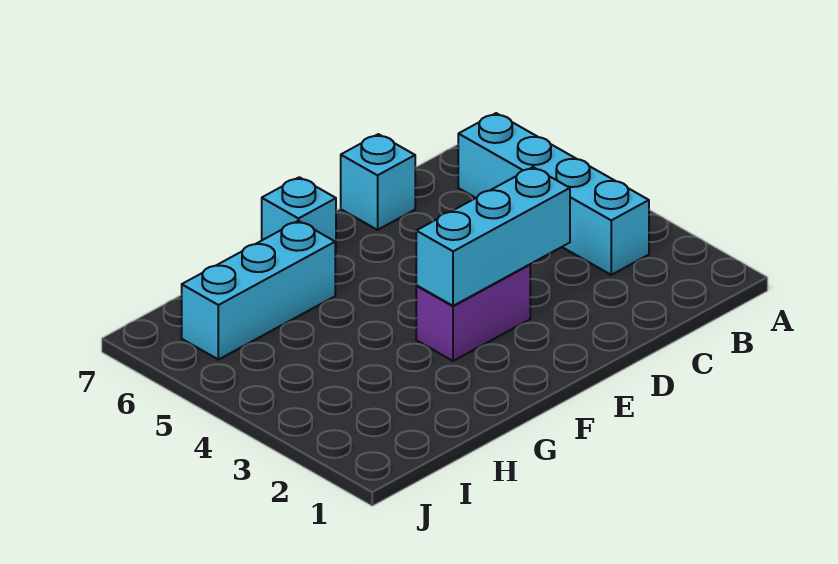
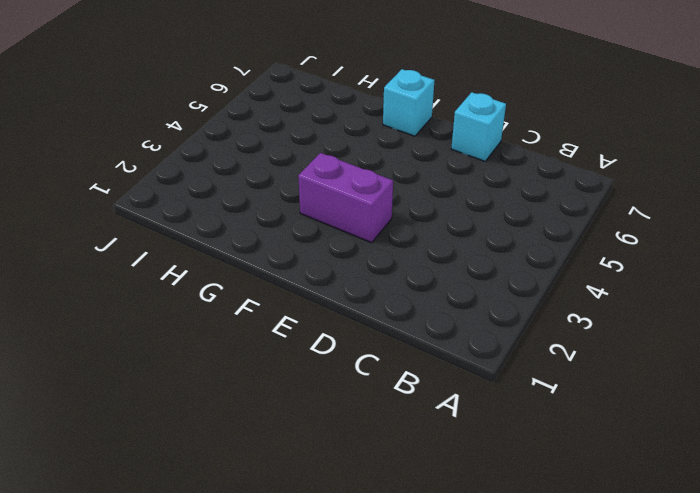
none -> cyan brick B3:B6 level 1
none -> cyan brick G6:I6 level 1

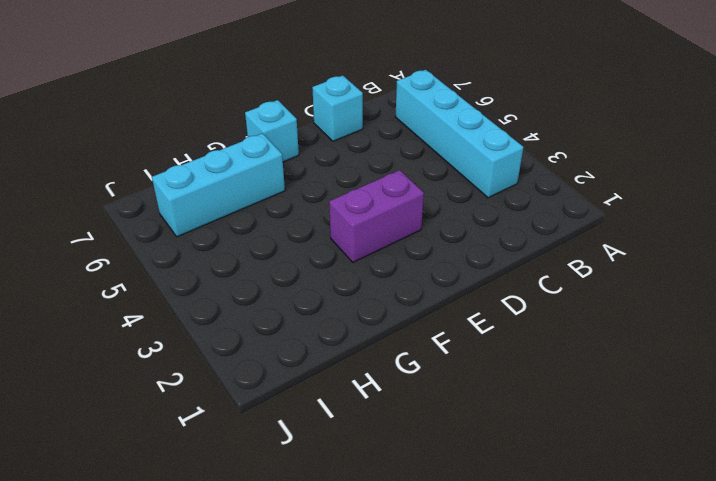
none -> cyan brick D3:F3 level 2

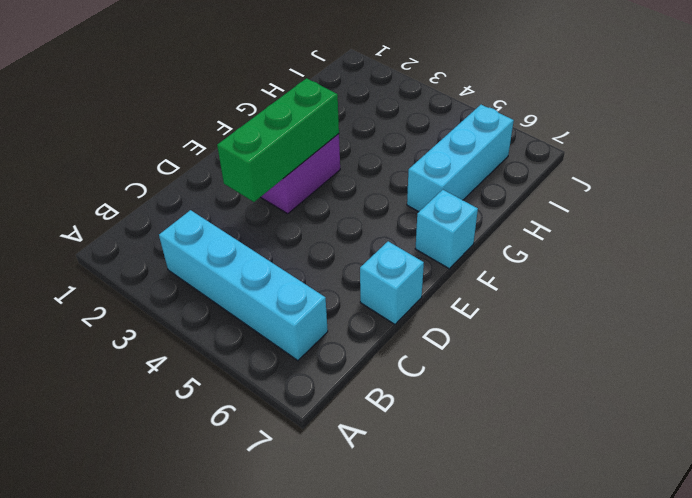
green brick D3:F3 level 2 -> cyan brick D3:F3 level 2

